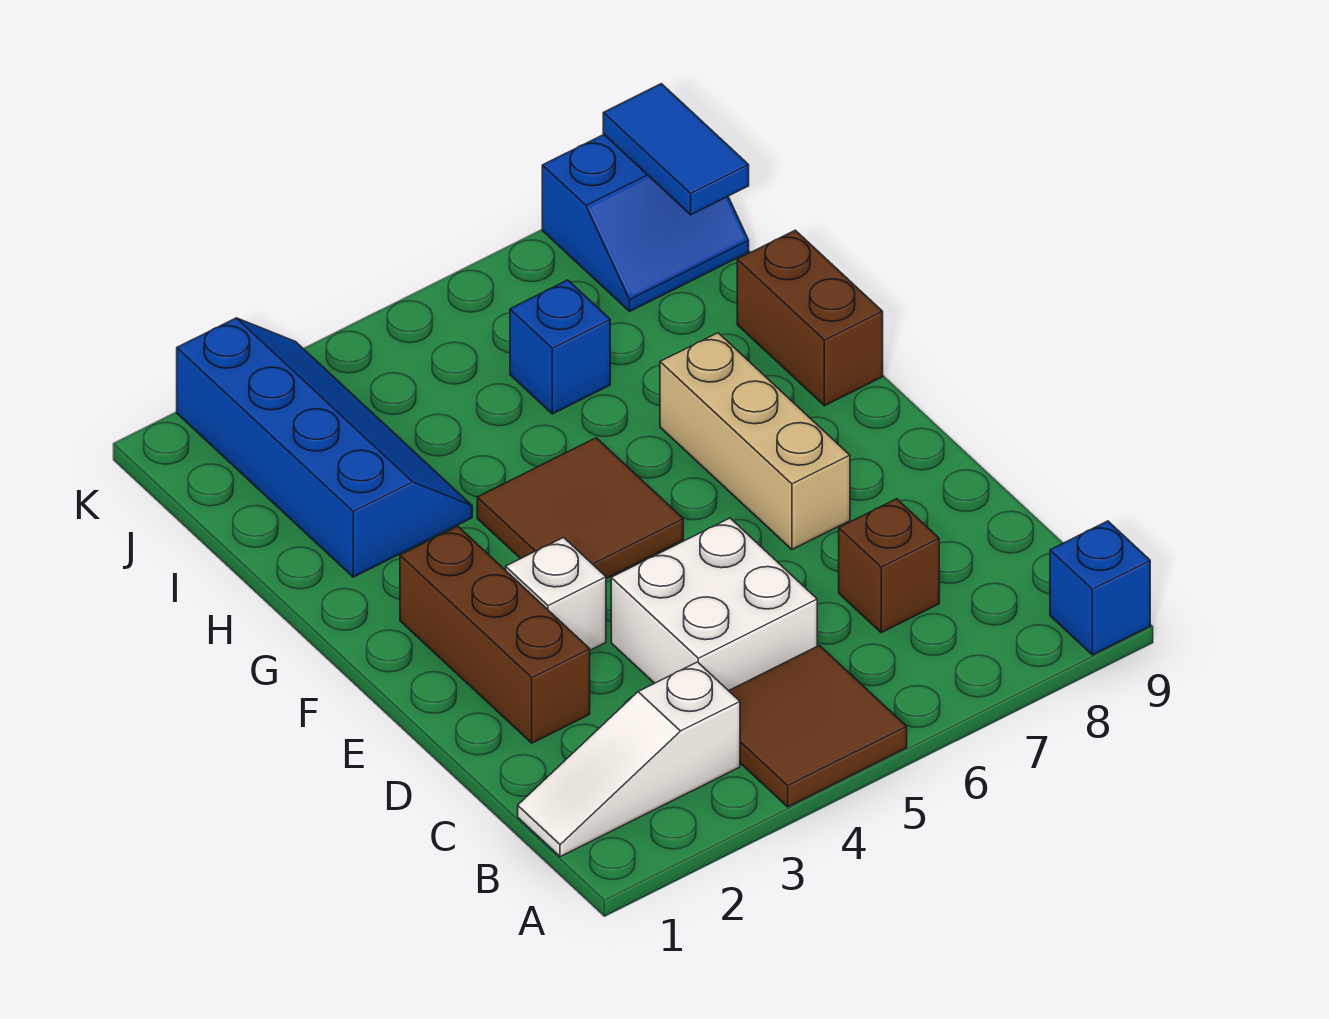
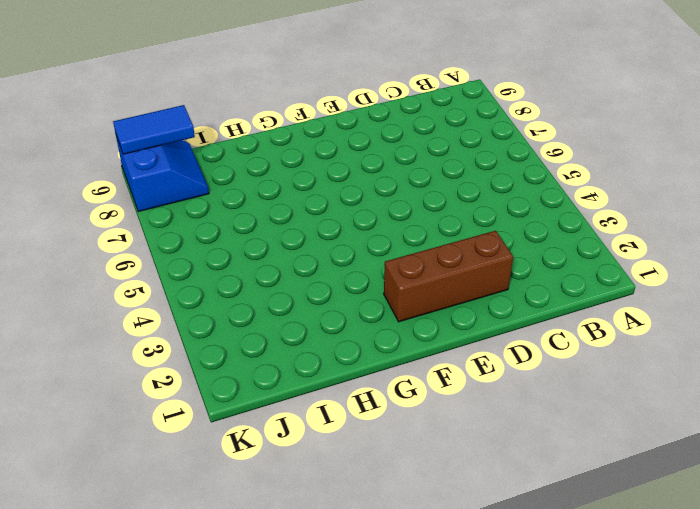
none -> brown tile A4:B5 level 1
none -> blue brick A9 level 1
none -> white slope B1:B3 level 1 top 3

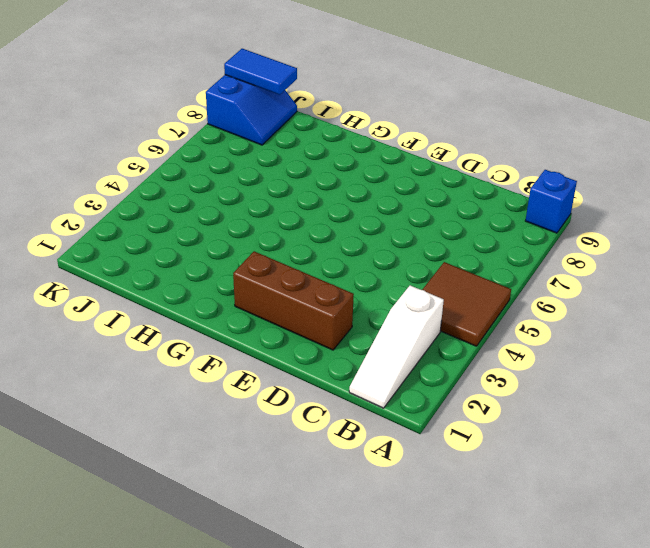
none -> white brick C4:D5 level 1
none -> brown brick C7 level 1
none -> white brick E3 level 1

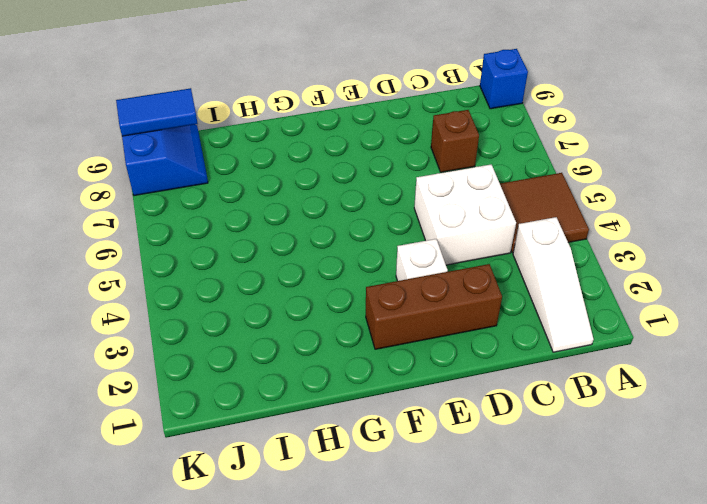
none -> tan brick E7:G7 level 1
none -> brown tile F4:G5 level 1
none -> brown brick G9:H9 level 1

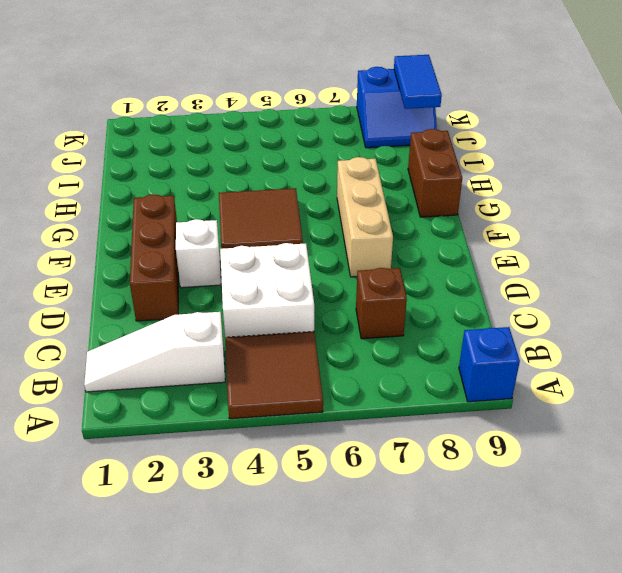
none -> blue slope H2:K3 level 1 top 2
none -> blue brick I6 level 1

